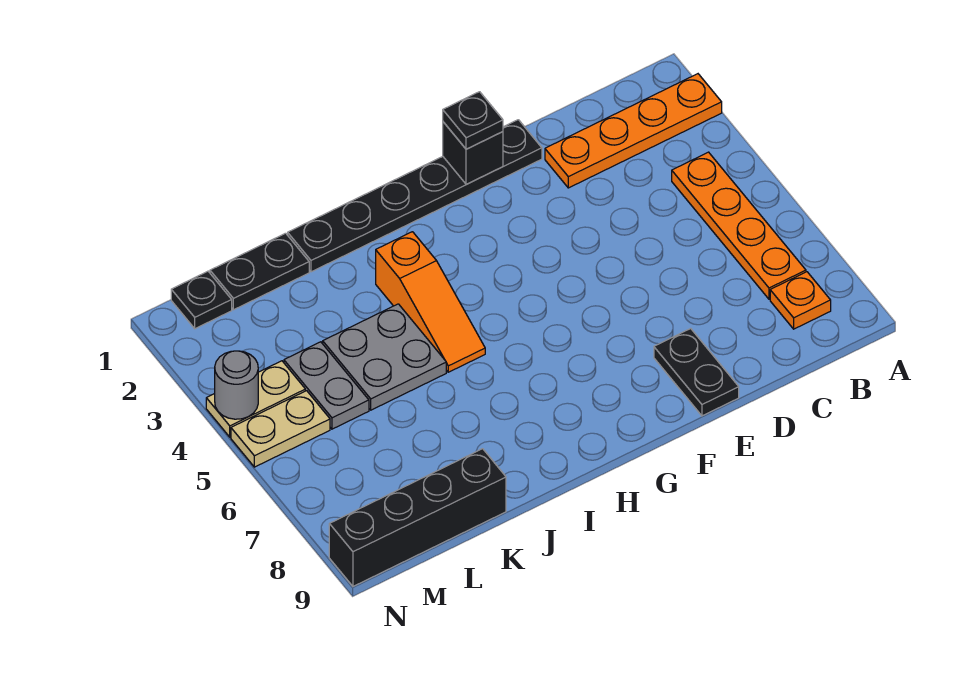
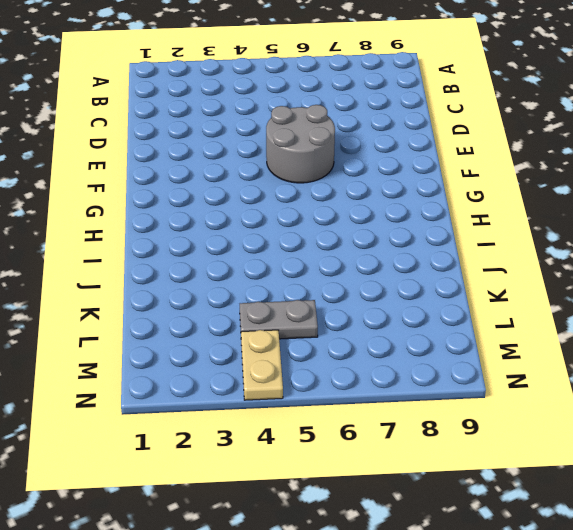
grey round brick E5:F6 level 1 -> none
none -> orange plate A2:D2 level 1
none -> orange plate B4:B7 level 1
none -> orange plate B8 level 1

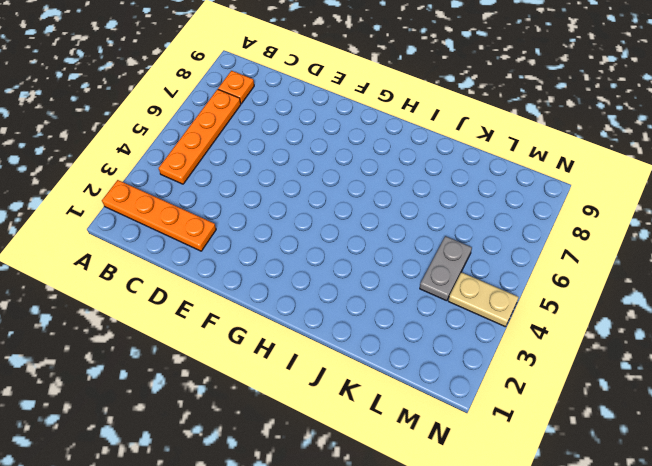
none -> black plate E1:J1 level 1
none -> black plate E8:E9 level 1
none -> orange slope I3:I5 level 1 top 3

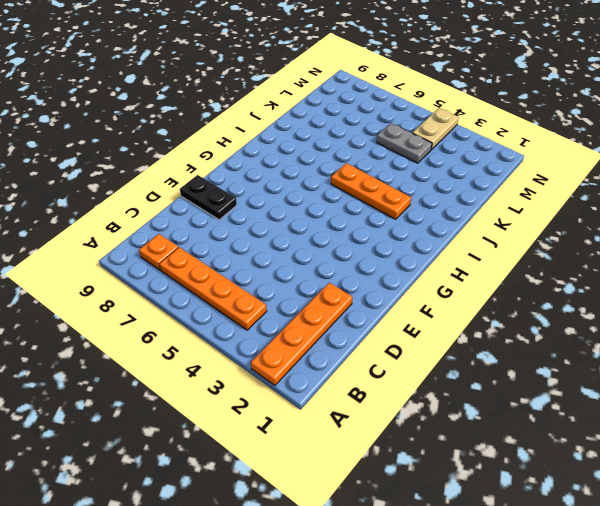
orange plate I3:I5 level 1 -> orange slope I3:I5 level 1 top 3
none -> black plate E1:J1 level 1
none -> grey plate J4:K5 level 1
none -> black plate K1:L1 level 1

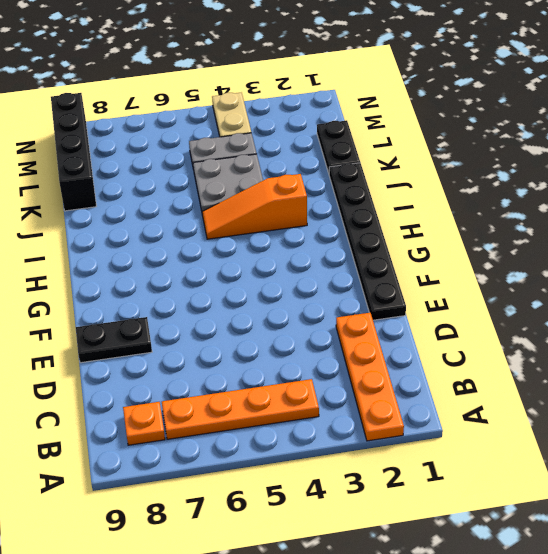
none -> black plate M1 level 1
none -> tan plate M5:N5 level 1
none -> black brick F1 level 2

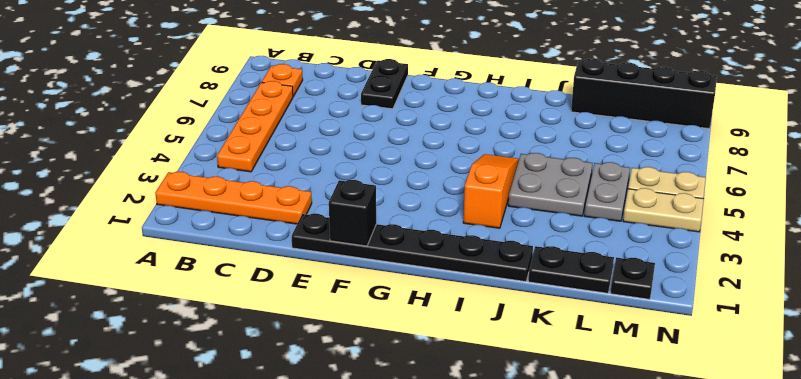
none -> grey round brick N4 level 2
none -> black plate F1 level 3

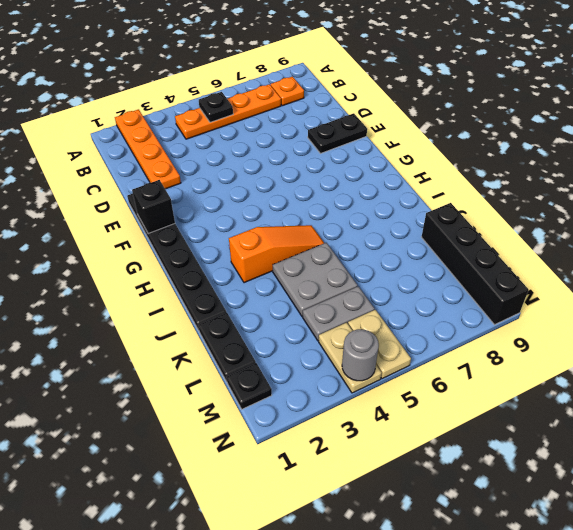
black plate B5 level 2 -> black plate F1 level 3

